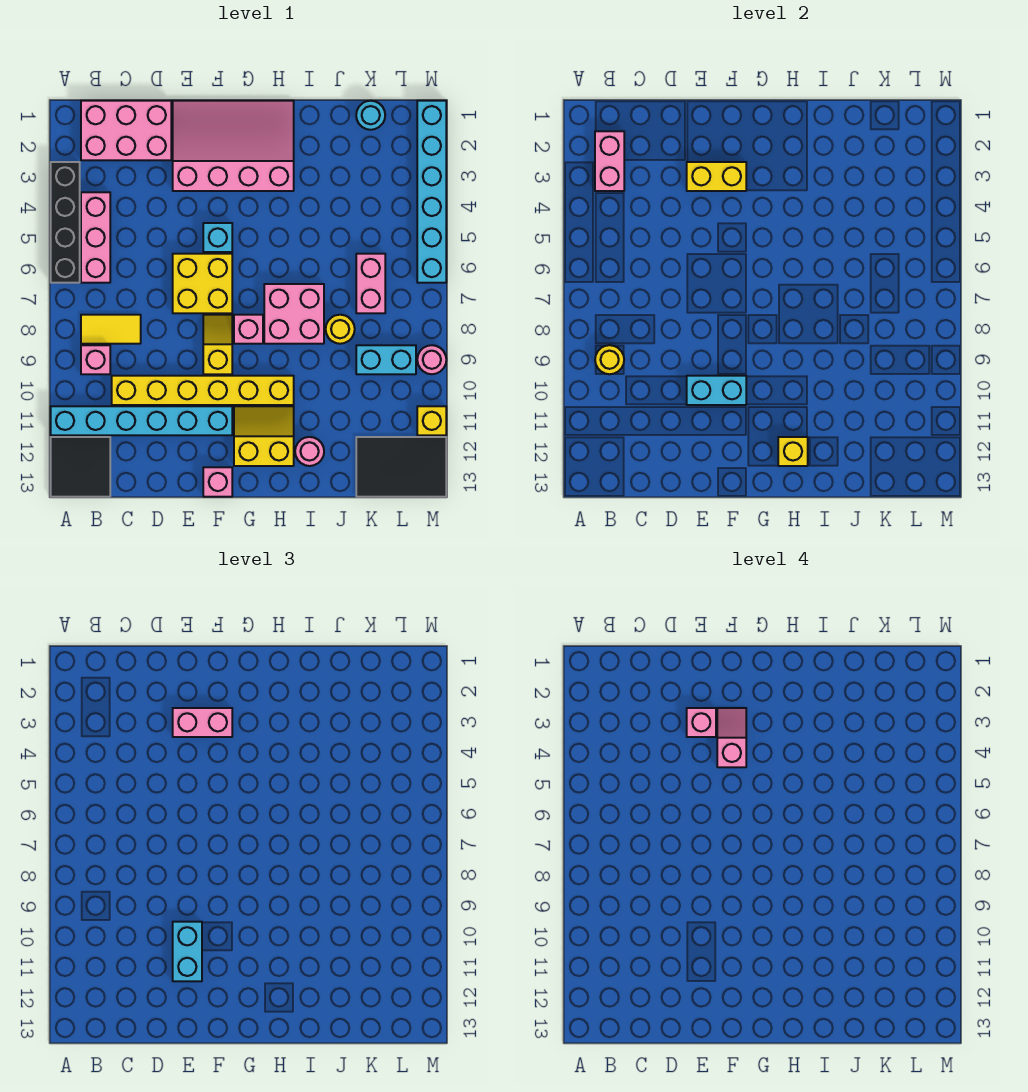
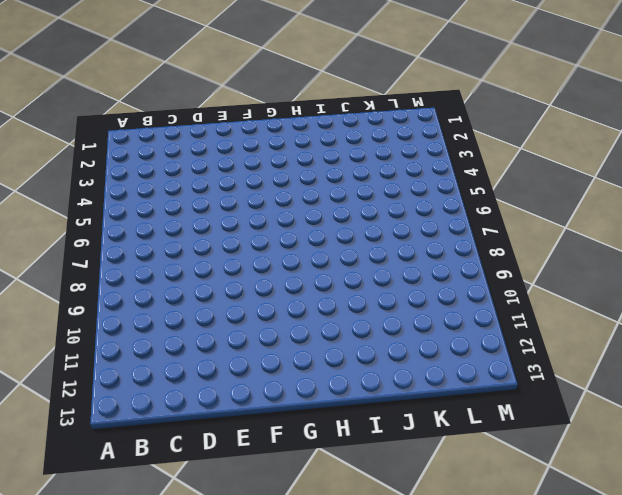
none -> black brick A3:A6 level 1
none -> cyan brick A11:F11 level 1
none -> black tile A12:B13 level 1
none -> pink brick B1:D2 level 1

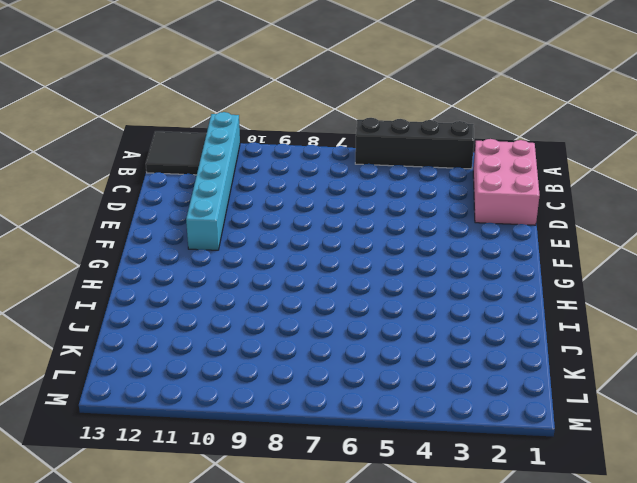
none -> pink brick B4:B6 level 1
none -> yellow tile B8:C8 level 1
none -> pink brick B9 level 1
none -> yellow brick C10:H10 level 1

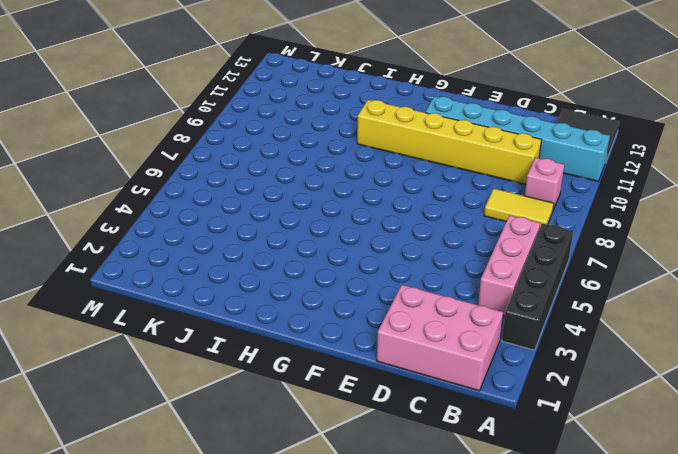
none -> pink slope E1:H3 level 1 top 3
none -> yellow brick E6:F7 level 1
none -> cyan brick F5 level 1
none -> yellow slope F8:F9 level 1 top 9

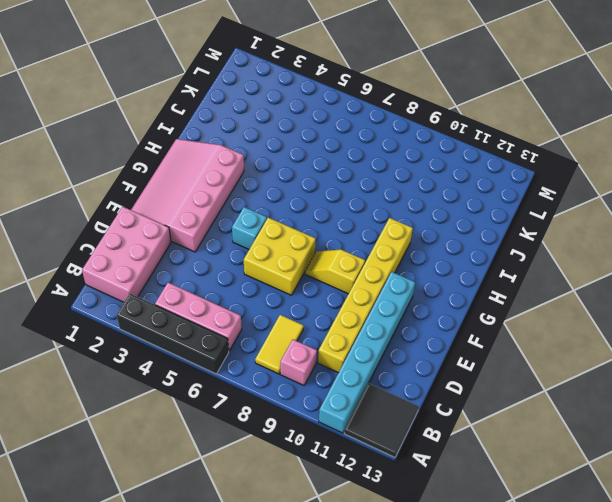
none -> pink brick F13 level 1
none -> pink brick G8 level 1
none -> yellow slope G11:H12 level 1 top 12
none -> pink brick H7:I8 level 1

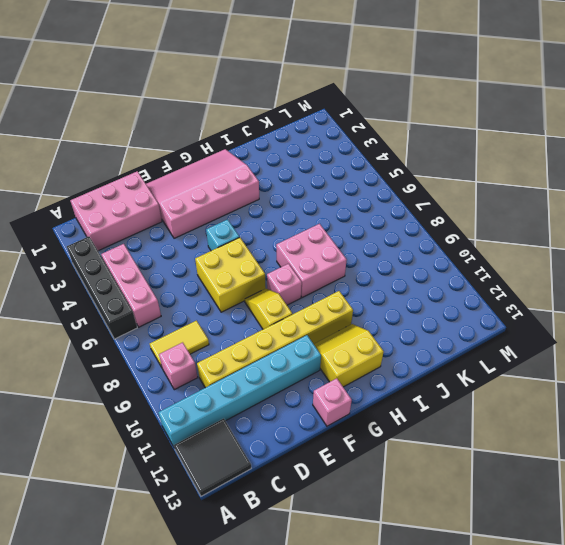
none -> pink round brick I12 level 1
none -> yellow round brick J8 level 1
none -> cyan round brick K1 level 1
none -> pink brick K6:K7 level 1

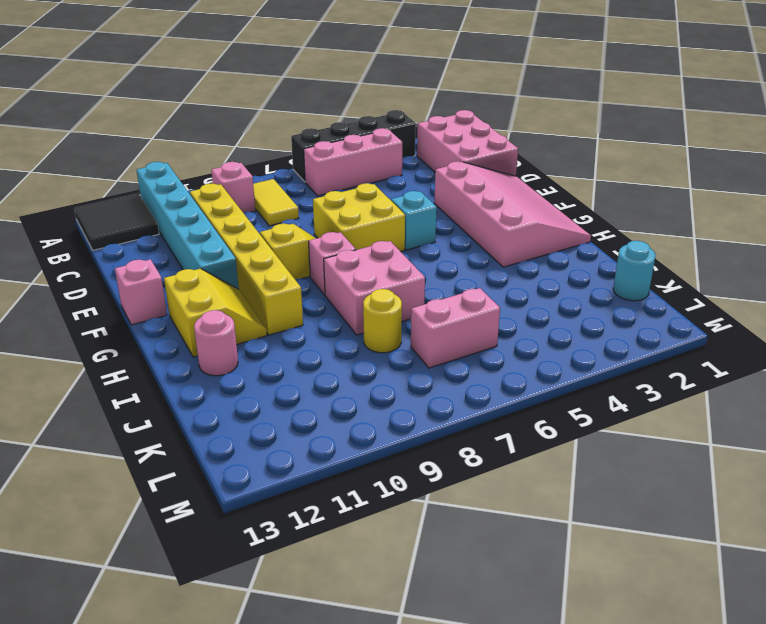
none -> cyan brick K9:L9 level 1
none -> black tile K12:M13 level 1
none -> cyan brick M1:M6 level 1
none -> pink round brick M9 level 1

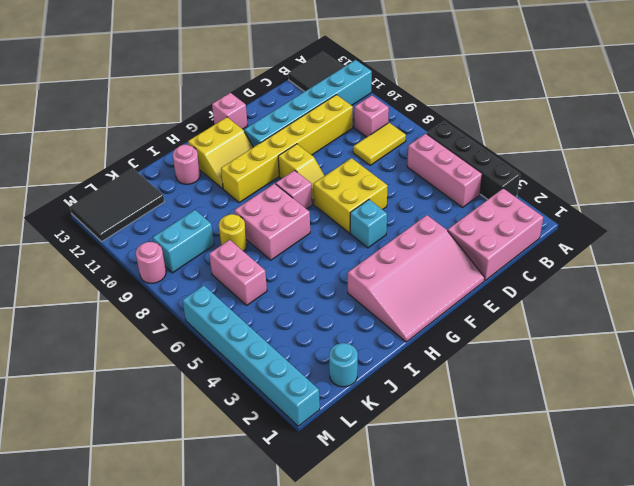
none -> yellow brick M11 level 1
none -> pink brick B2:B3 level 2
none -> yellow round brick B9 level 2
none -> yellow brick E3:F3 level 2

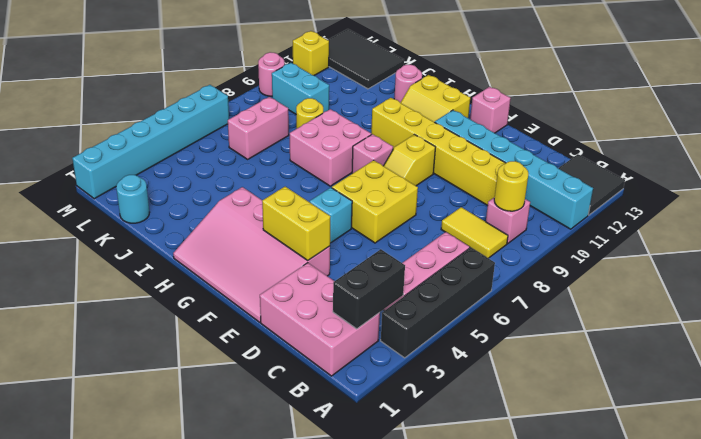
black brick B2:B3 level 2 -> pink brick B2:B3 level 2
none -> cyan brick E10:F10 level 2
none -> yellow brick H12 level 2
none -> pink brick E3:F3 level 3
none -> cyan brick E10:E11 level 3

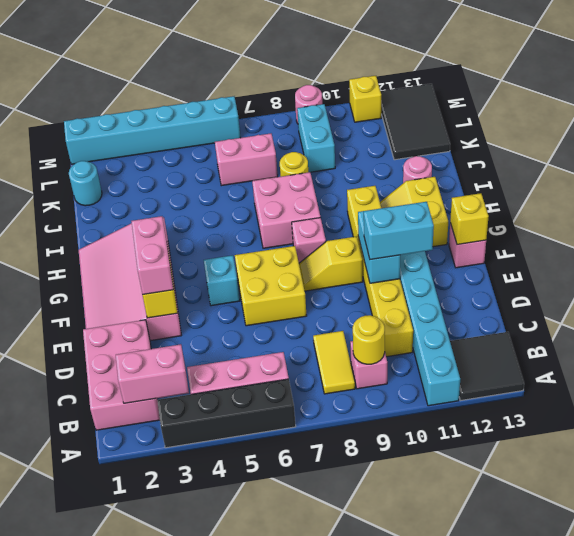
yellow brick F13 level 2 -> yellow brick H12 level 2
none -> pink brick E3 level 4
none -> pink slope F3:F4 level 4 top 4

